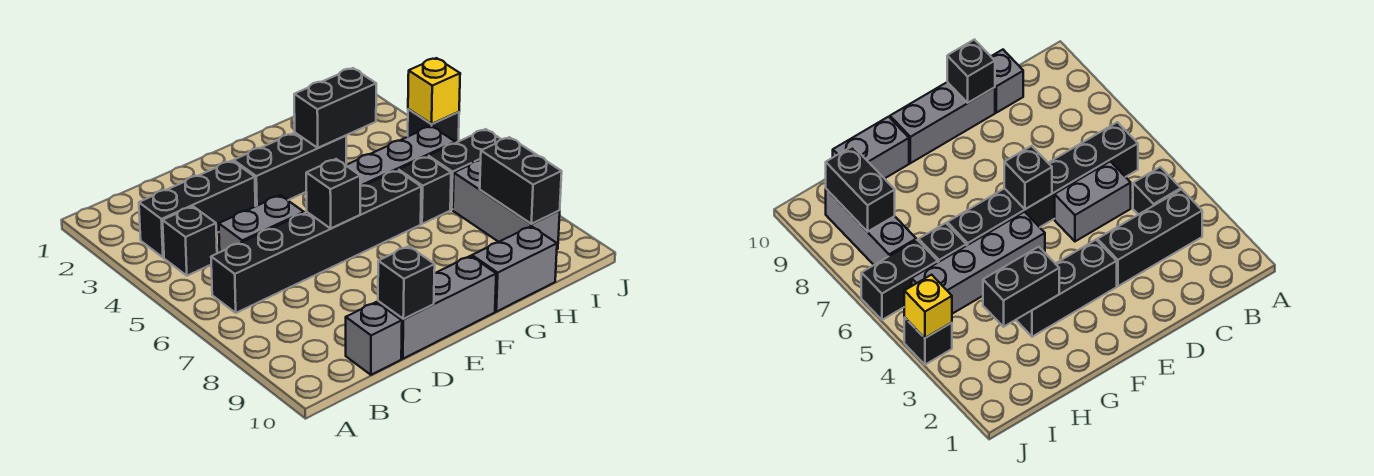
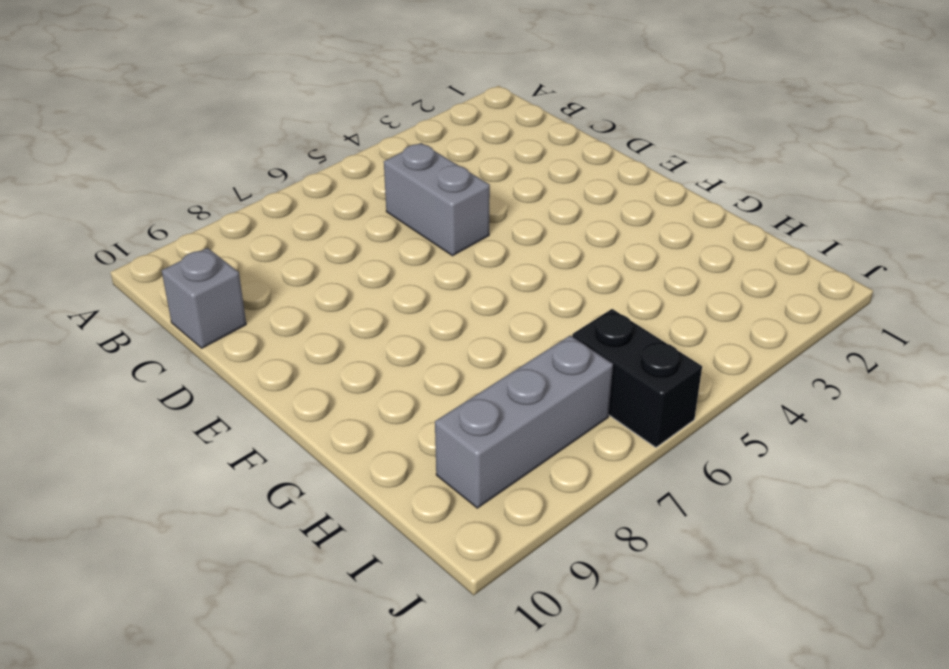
none -> black brick B3:D3 level 1
none -> black brick B4 level 1
none -> black brick B6:G6 level 1

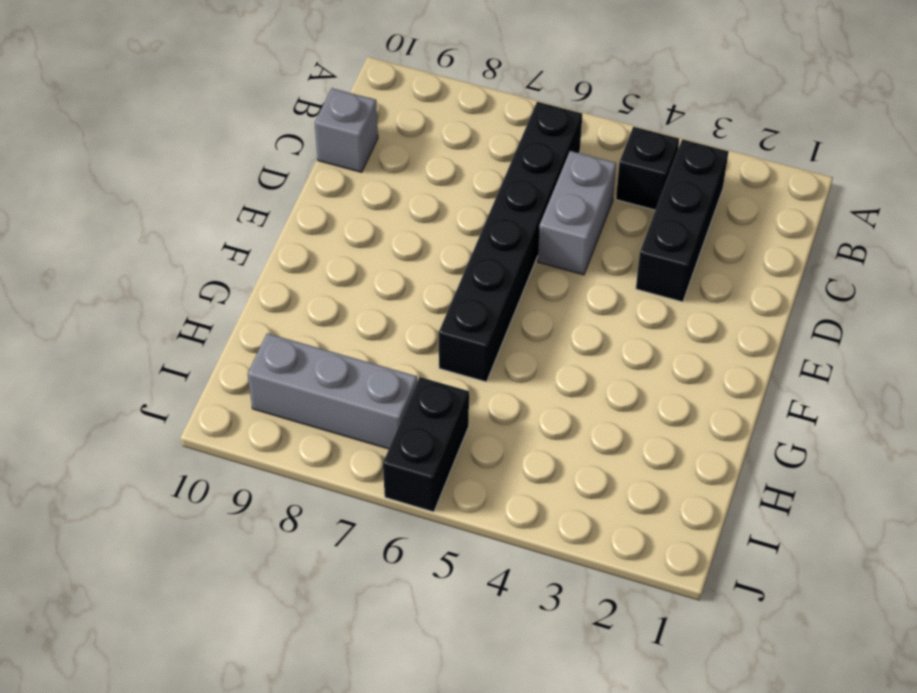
none -> grey brick D10:F10 level 1
none -> black brick E3:G3 level 1
none -> grey brick F5:I5 level 1

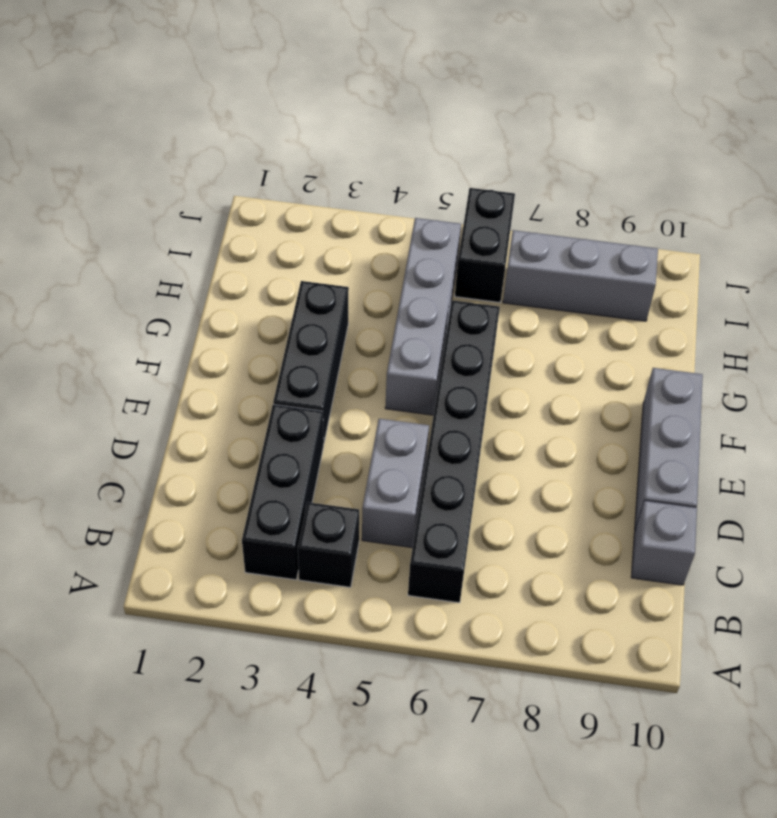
none -> grey brick G10:H10 level 1
none -> black brick H6 level 1
none -> black brick J4 level 1

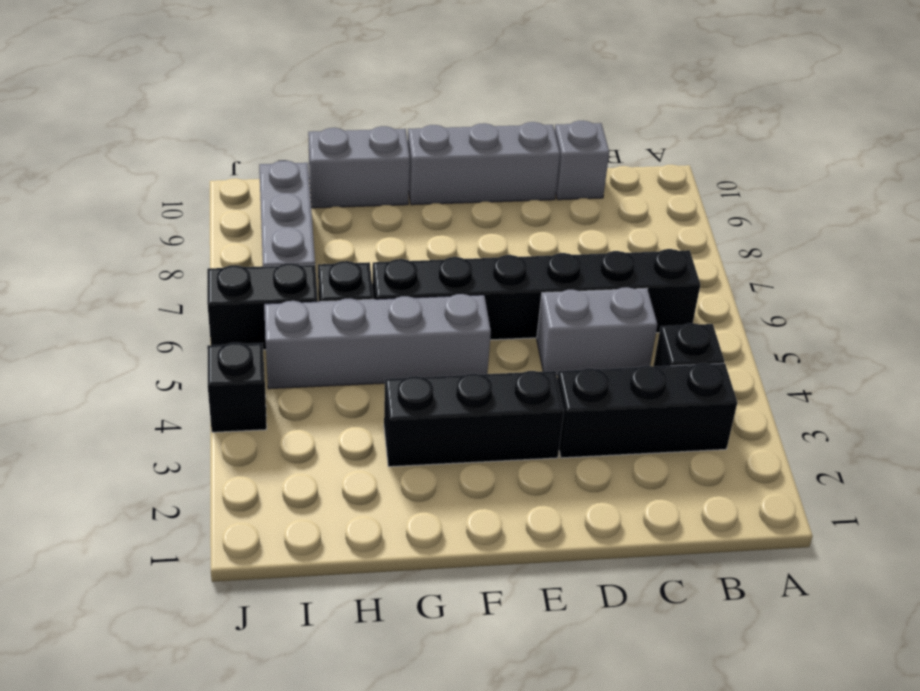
none -> black brick D10 level 2
none -> black brick E6 level 2
none -> black brick G3:H3 level 2

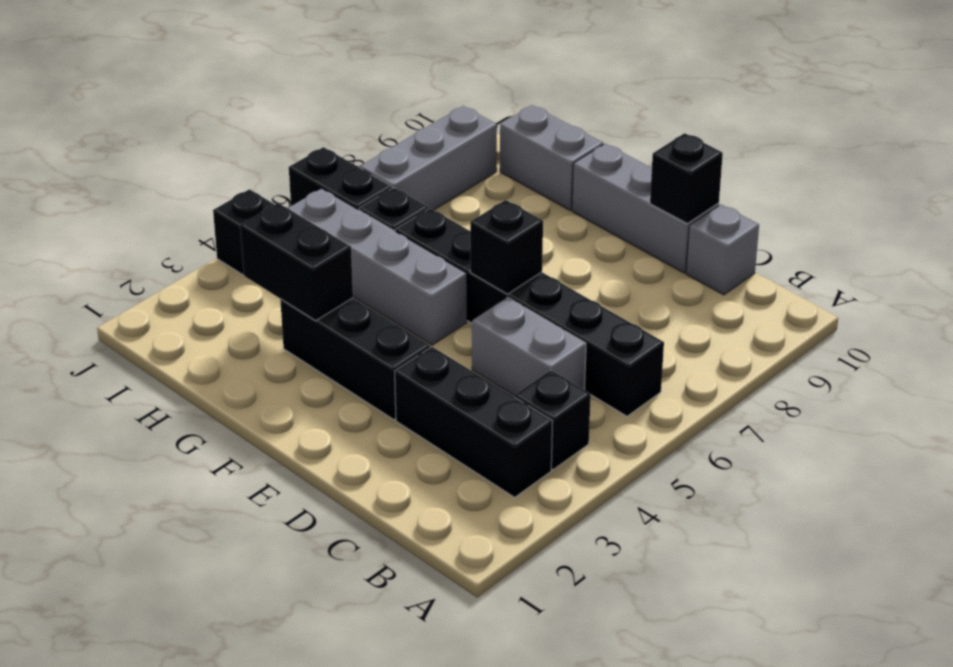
none -> black brick I8:I9 level 2
none -> yellow brick J4 level 2

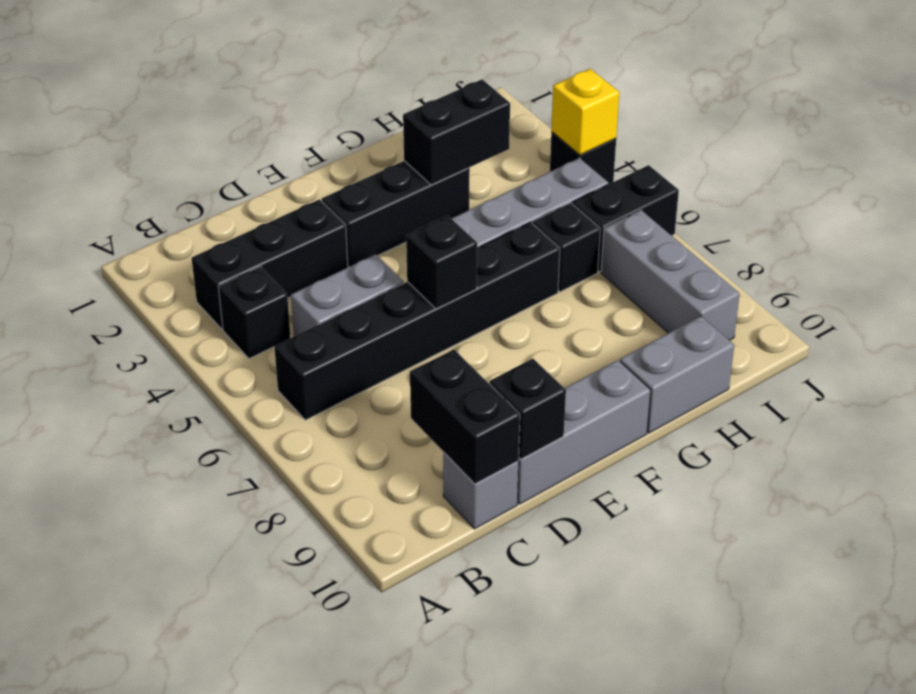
black brick C9:C10 level 2 -> black brick I8:I9 level 2

